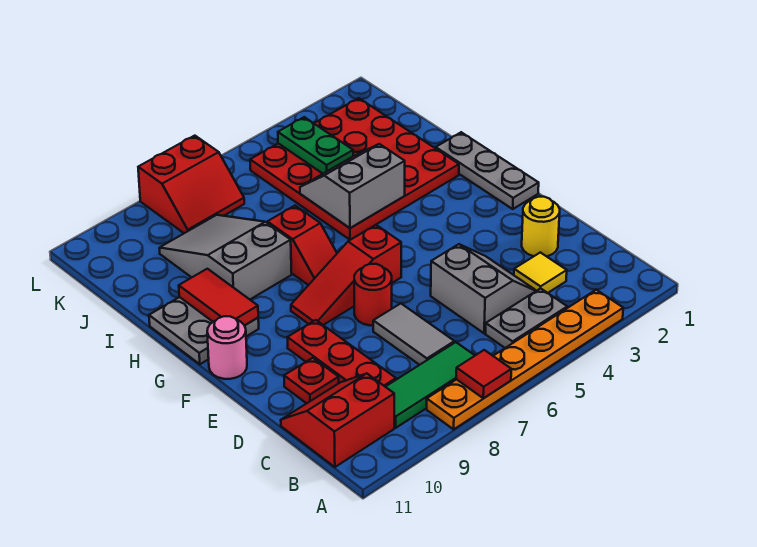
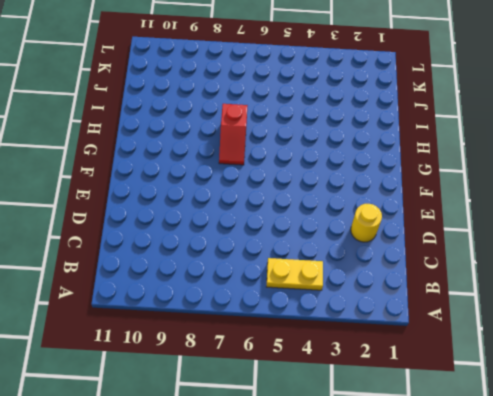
yellow plate B4:B5 level 1 -> grey plate B4:B5 level 1
none -> orange plate A3:A8 level 1
none -> green tile B7:B9 level 1
none -> red slope B10:C11 level 1 top B

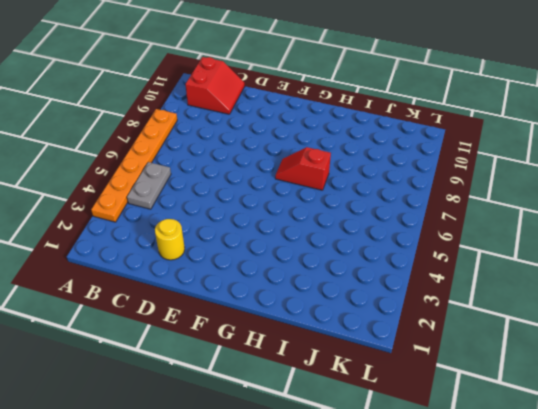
none -> green tile B7:B9 level 1
none -> yellow tile C3 level 1
none -> grey slope C4:D5 level 1 top 5

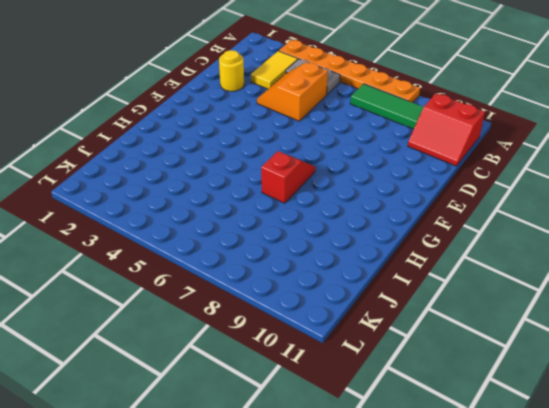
yellow tile B3:C3 level 1 -> yellow tile C3 level 1
orange slope C4:D5 level 1 top 5 -> grey slope C4:D5 level 1 top 5
none -> grey tile C7:D7 level 1
none -> red plate C9:E9 level 1
none -> red plate D10 level 1

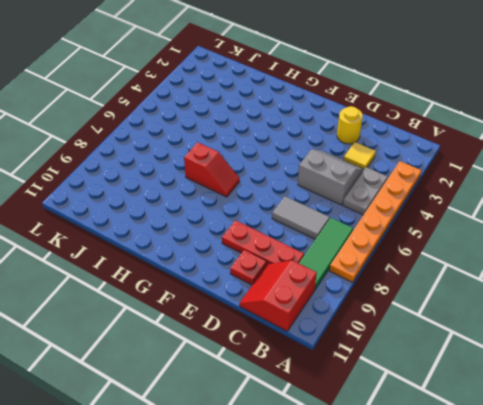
none -> red round brick E7 level 1
none -> grey plate F1:H1 level 1
none -> red slope F6:F8 level 1 top 6

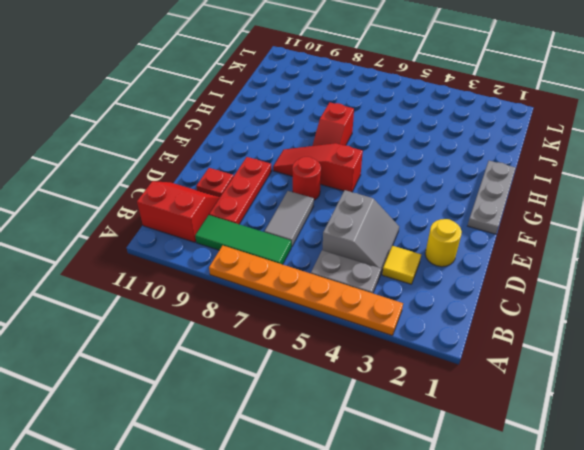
none -> pink round brick F11 level 1
none -> grey plate G10:H11 level 1
none -> red plate H2:K5 level 1

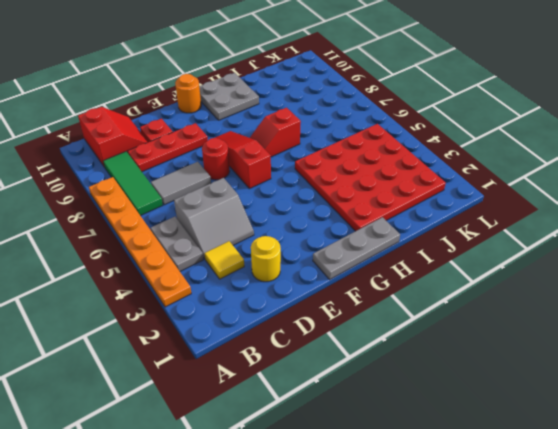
orange round brick F11 level 1 -> pink round brick F11 level 1
none -> grey slope H8:J9 level 1 top H
none -> red slope K7:L8 level 1 top L
none -> red tile A7 level 2

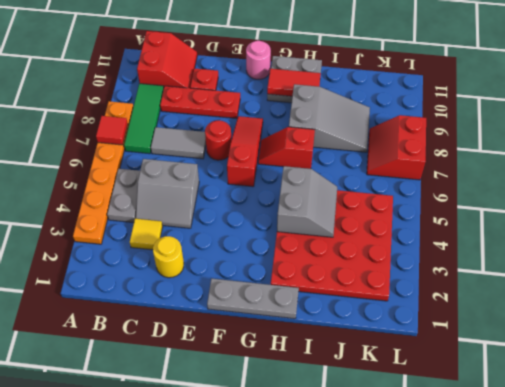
none -> green plate J4:K4 level 2

